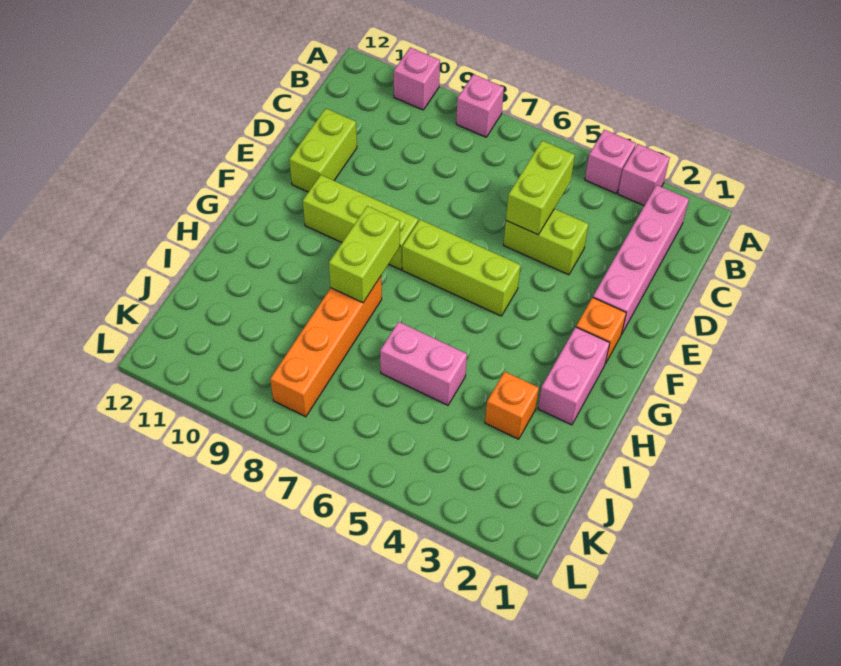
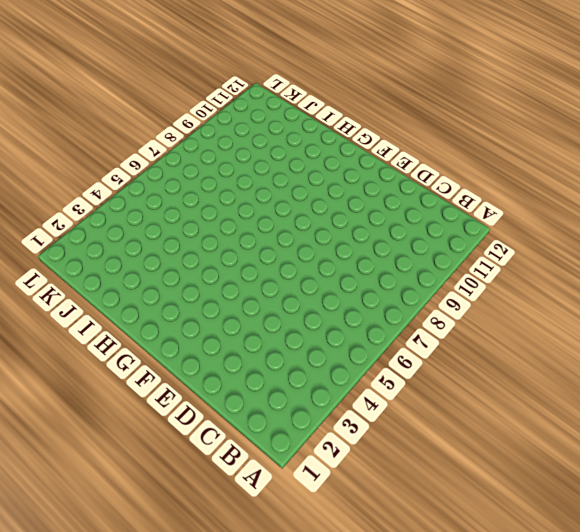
none -> pink brick A3 level 1
none -> pink brick A4 level 1
none -> pink brick A8 level 1

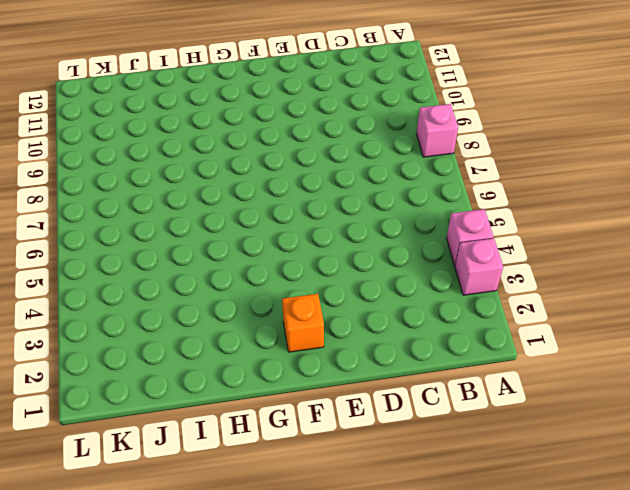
none -> pink brick A10 level 1
none -> pink brick B2:E2 level 1
none -> lime brick D4:D5 level 1

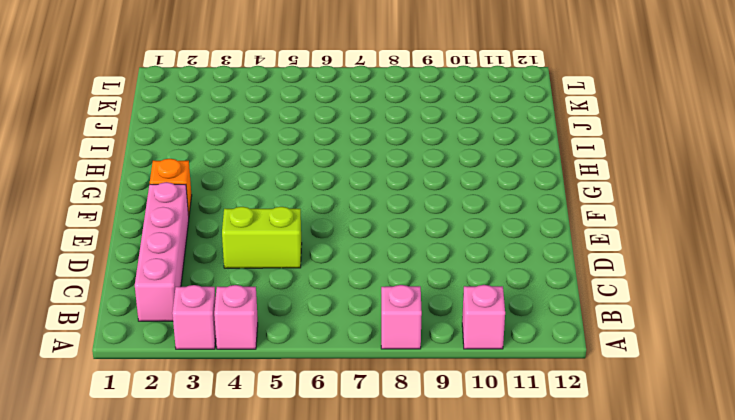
none -> lime brick D11:E11 level 1
none -> lime brick F5:F7 level 1
none -> lime brick F8:F10 level 1

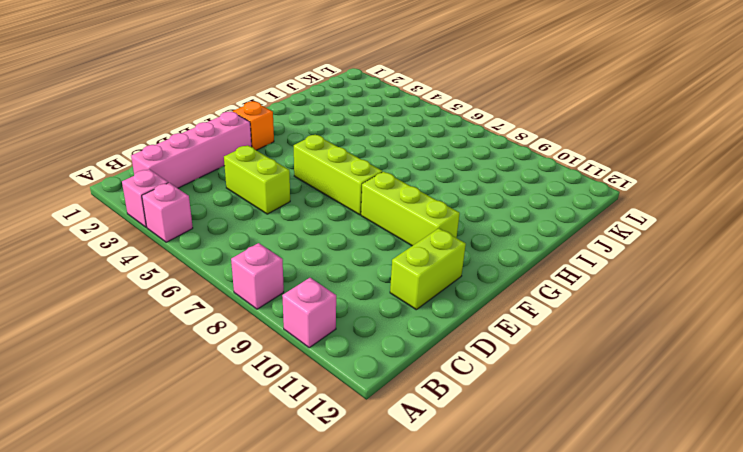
none -> pink brick G2:H2 level 1
none -> orange brick H8:K8 level 1
none -> orange brick I3 level 1

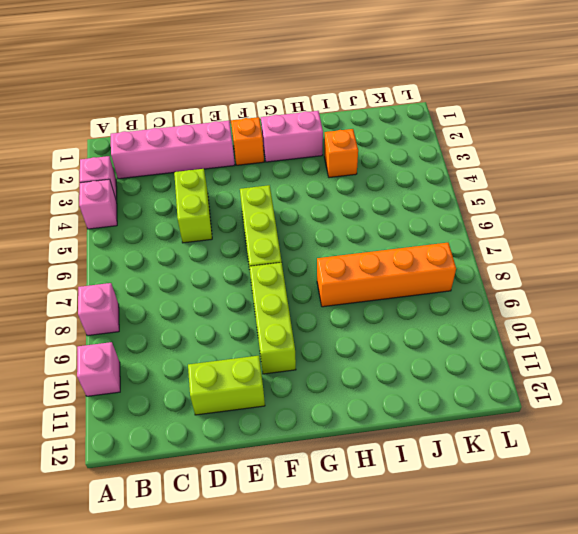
none -> pink brick I5:I6 level 1
none -> lime brick C5:D5 level 2
none -> lime brick G8:H8 level 2

